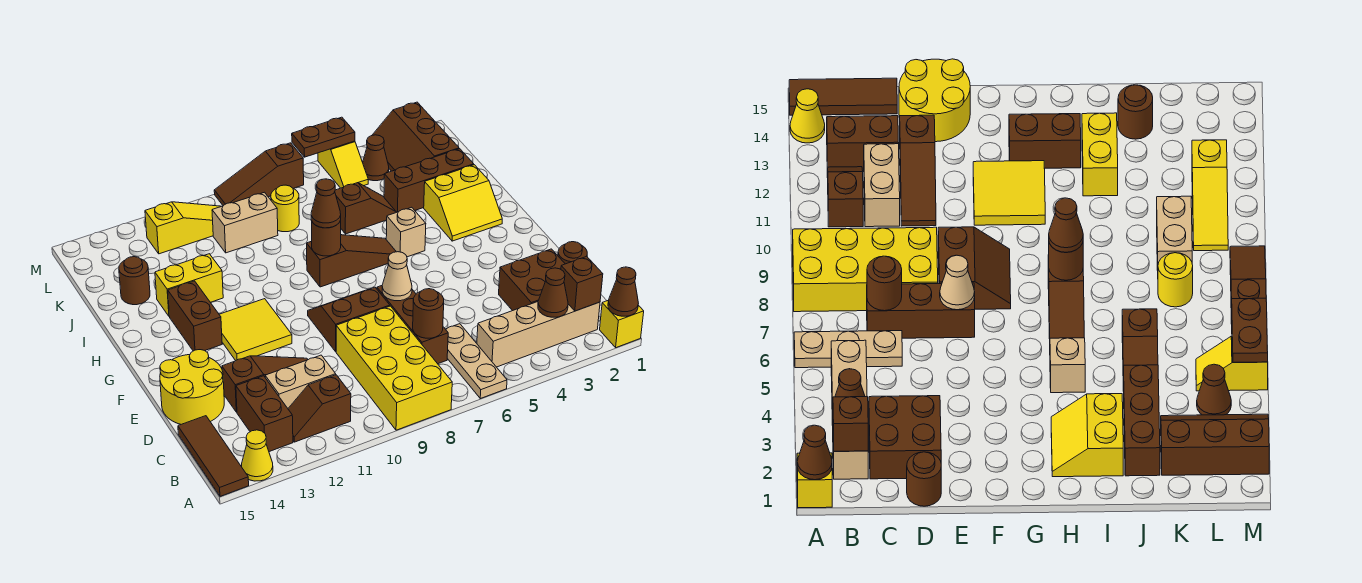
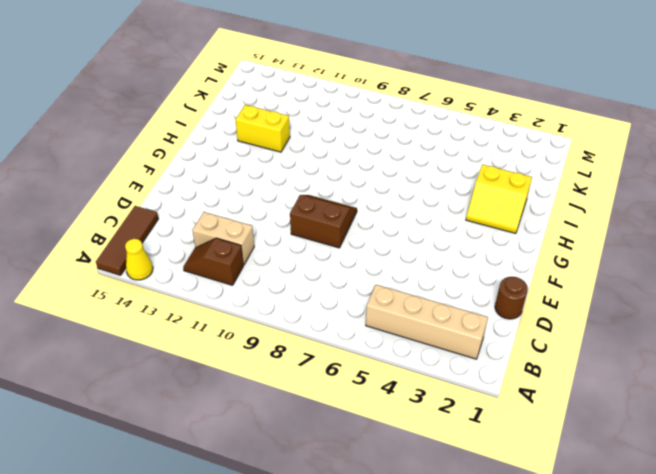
none -> yellow brick A1 level 1
none -> tan plate A6:C6 level 1
none -> yellow brick A8:D9 level 1
none -> brown brick B13:C13 level 1

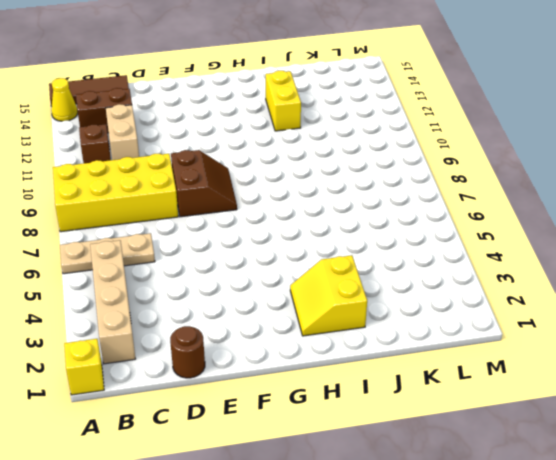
none -> brown brick C2:D3 level 1
none -> brown brick C7:E7 level 1
none -> brown slope D11:D13 level 1 top 13
none -> yellow round brick D14:E15 level 1

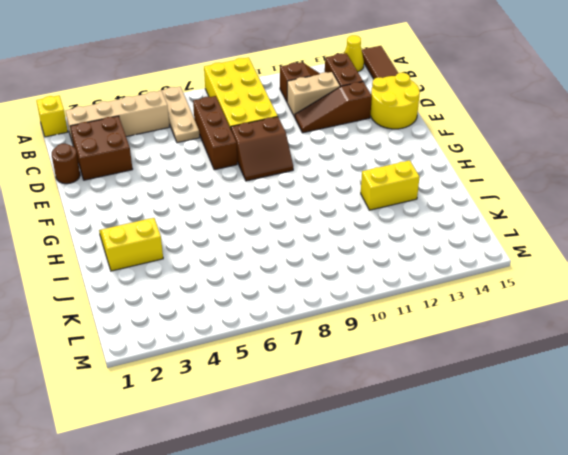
none -> yellow tile F11:G12 level 1
none -> brown brick G13:H13 level 1
none -> tan brick H5 level 1
none -> brown slope H6:H8 level 1 top 8

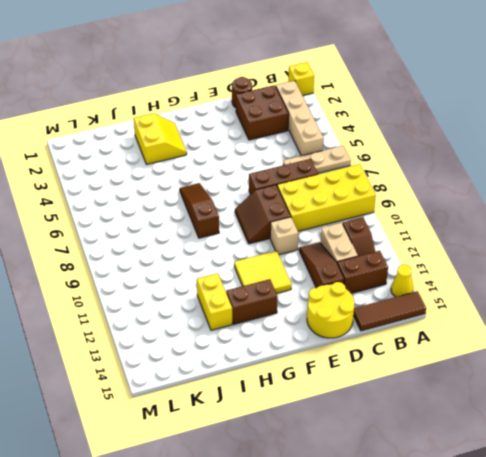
tan brick E10 level 1 -> tan brick H5 level 1
none -> brown brick J2:J4 level 1
none -> brown slope J5:J6 level 1 top 6
none -> brown round brick J14 level 1
none -> brown slope K2:M3 level 1 top 2

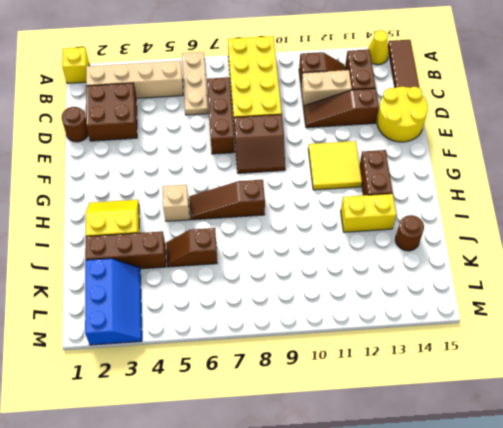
blue slope K2:M3 level 1 top 2 -> brown slope K2:M3 level 1 top 2
none -> yellow round brick K8 level 1
none -> tan brick K9:K10 level 1
none -> brown cone L4 level 1
none -> yellow slope L5:M5 level 1 top M

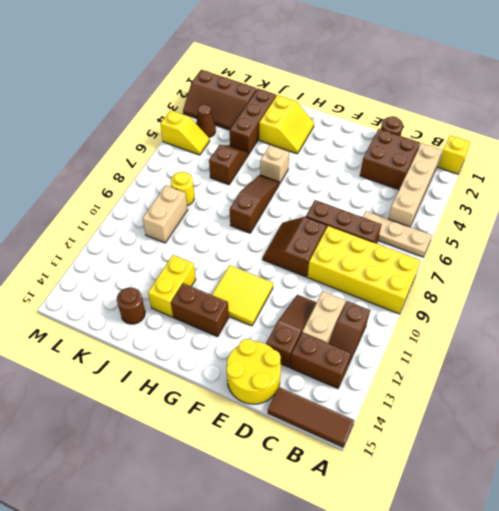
none -> yellow cone A14 level 1
none -> yellow slope L10:L12 level 1 top 12
none -> brown slope M7:M9 level 1 top 7
none -> brown cone A1 level 2

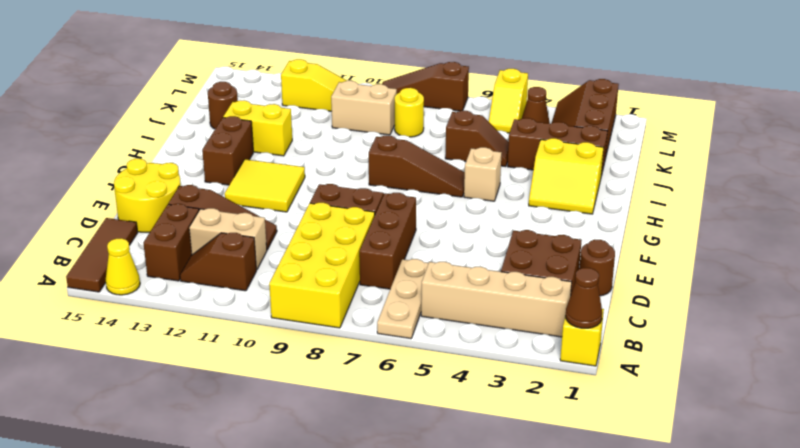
none -> brown brick B2 level 2
none -> brown cone B3 level 2
none -> brown round brick C7 level 2
none -> tan cone E7 level 2

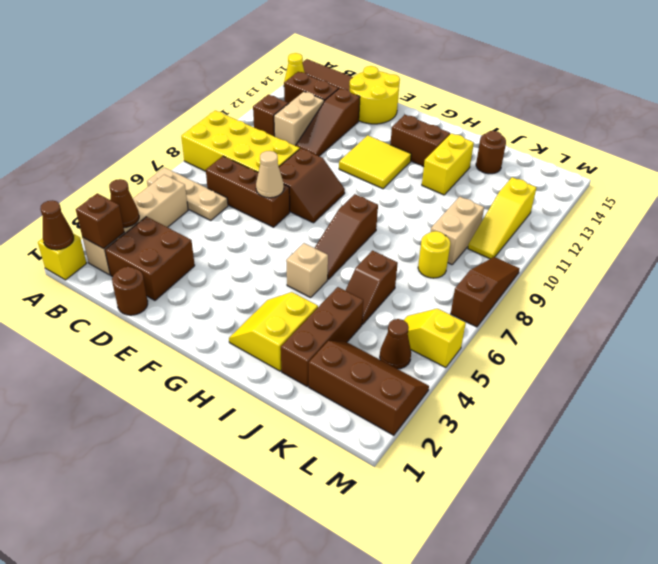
none -> brown round brick C7 level 2
none -> brown round brick H8 level 2
none -> brown plate M5:M6 level 2
none -> brown cone H8 level 3

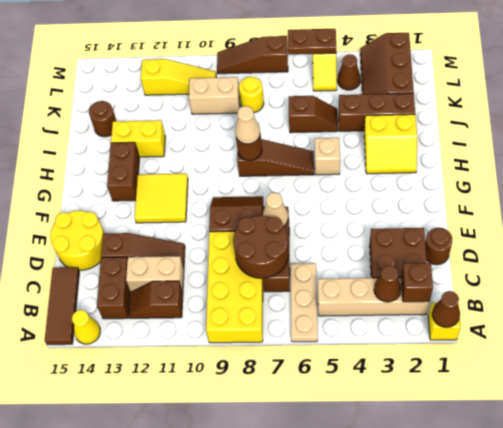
brown round brick C7:D8 level 2 -> brown round brick C7 level 2
tan cone H8 level 3 -> brown cone H8 level 3

